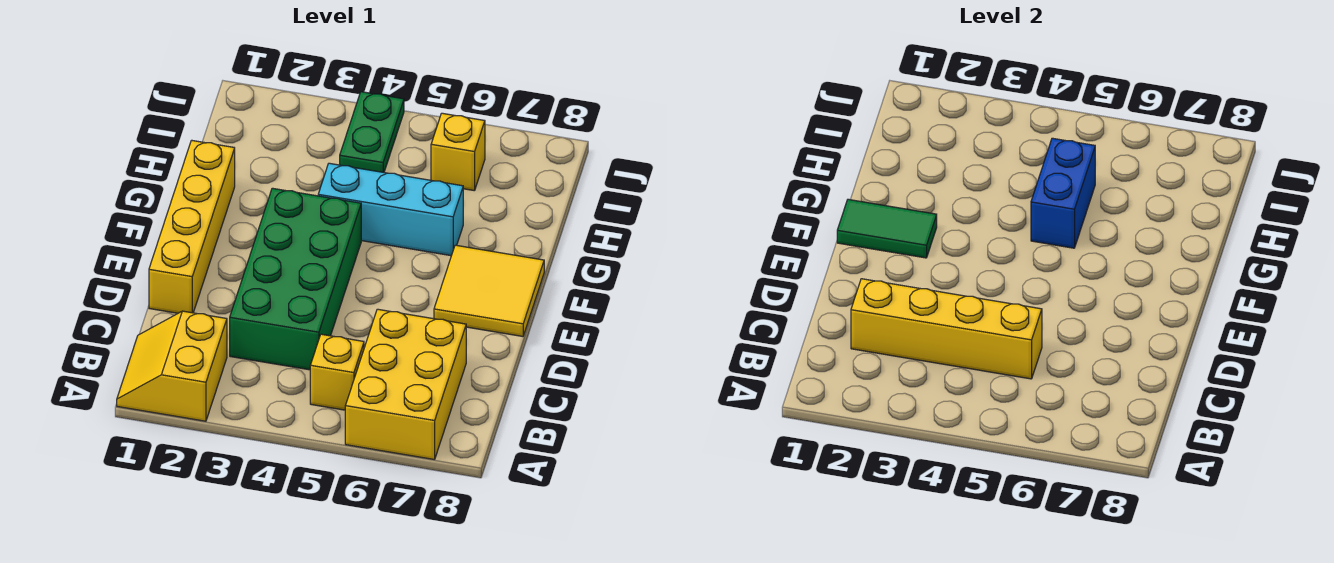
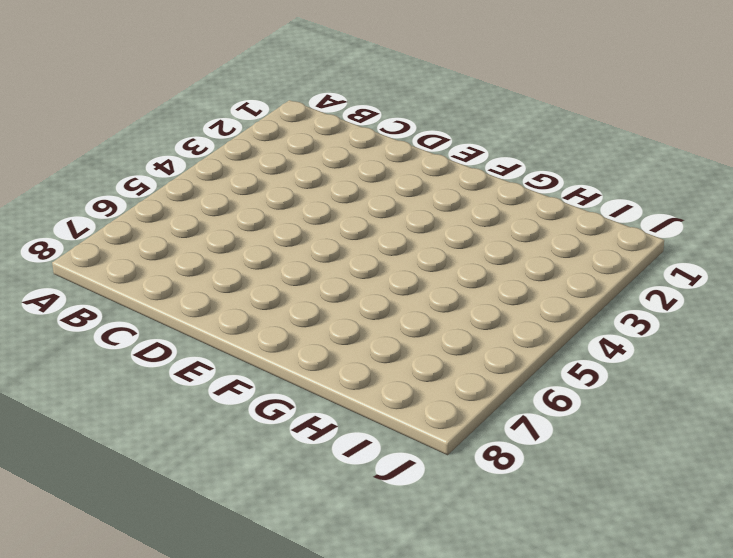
none -> yellow slope A1:B2 level 1 top 2
none -> yellow brick A6:C7 level 1
none -> yellow brick B5 level 1

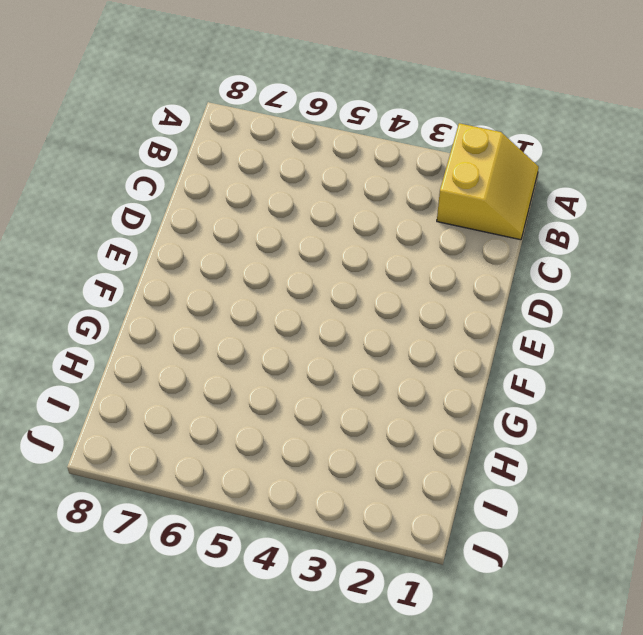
none -> yellow brick A6:C7 level 1
none -> yellow brick B5 level 1
none -> green brick C3:F4 level 1

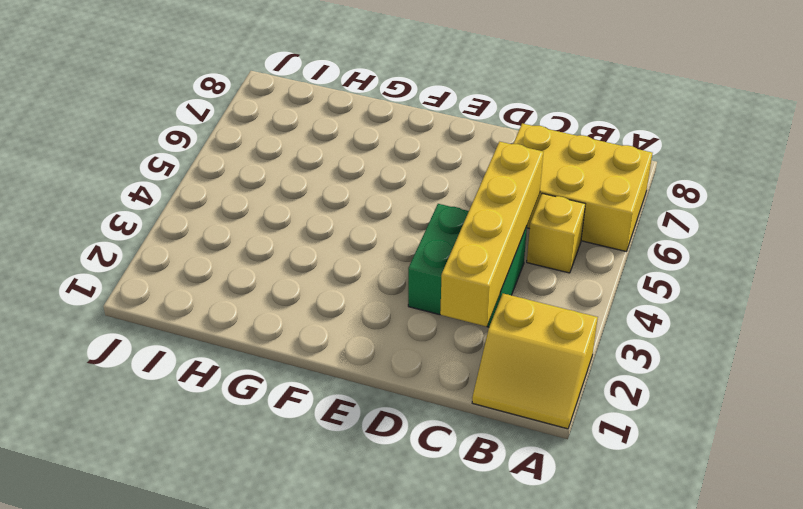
green brick C3:D4 level 1 -> green brick C3:F4 level 1
none -> yellow brick D1:G1 level 1
none -> yellow tile E7:F8 level 1
none -> cyan brick G4:G6 level 1

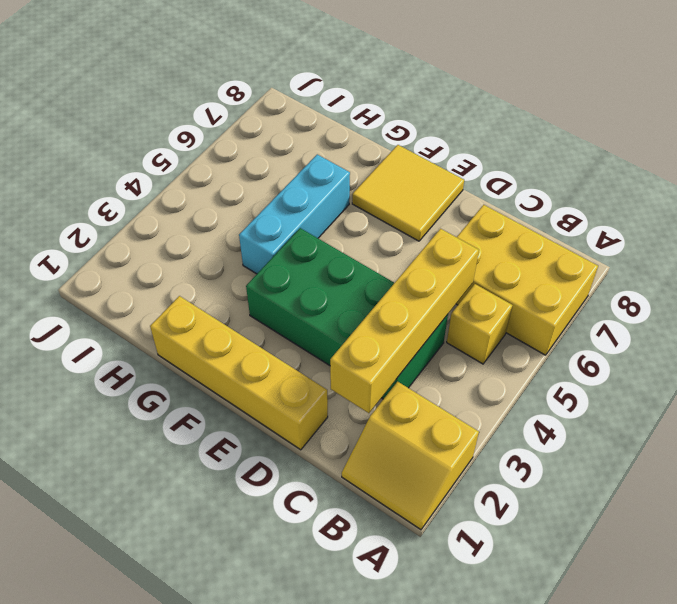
none -> green plate I4:J4 level 1
none -> yellow brick I6 level 1
none -> green tile F1:F2 level 2

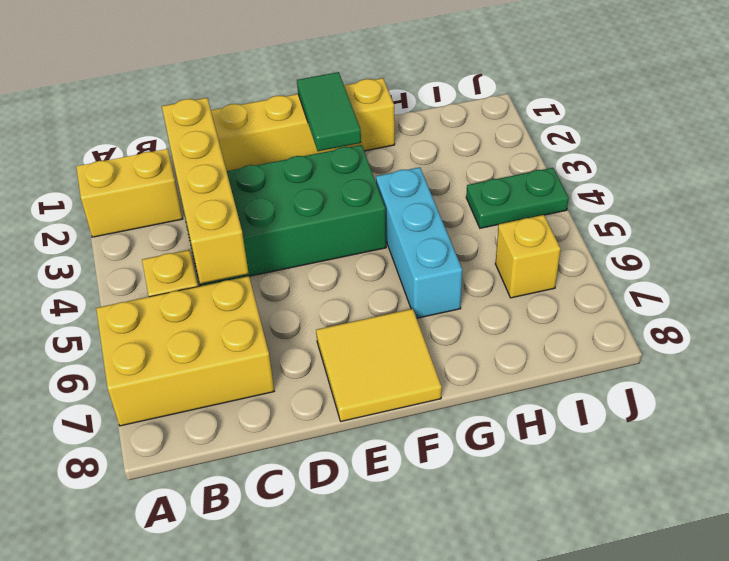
none -> blue brick G5:H5 level 2

